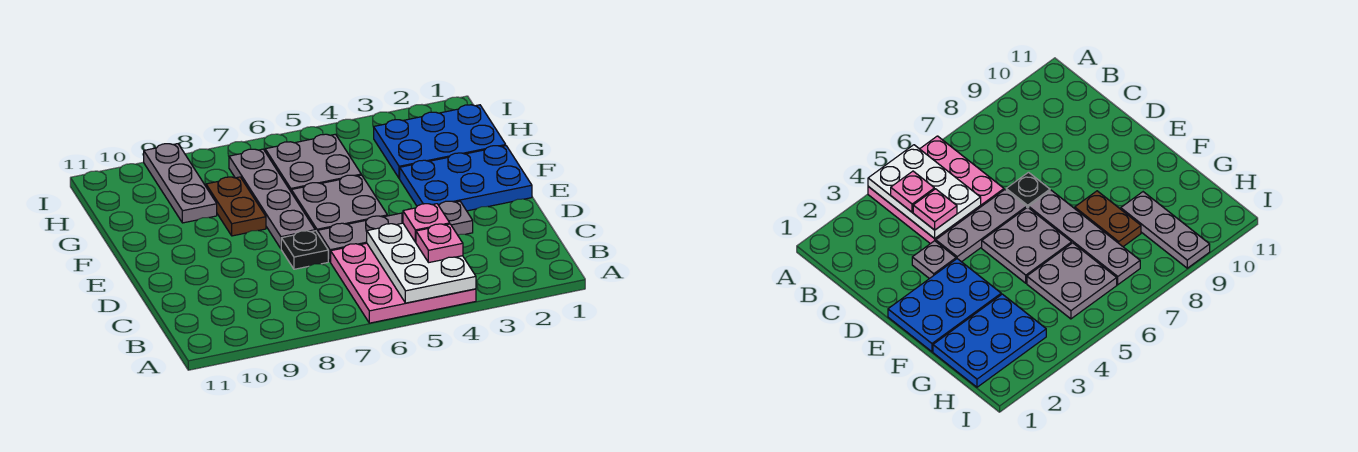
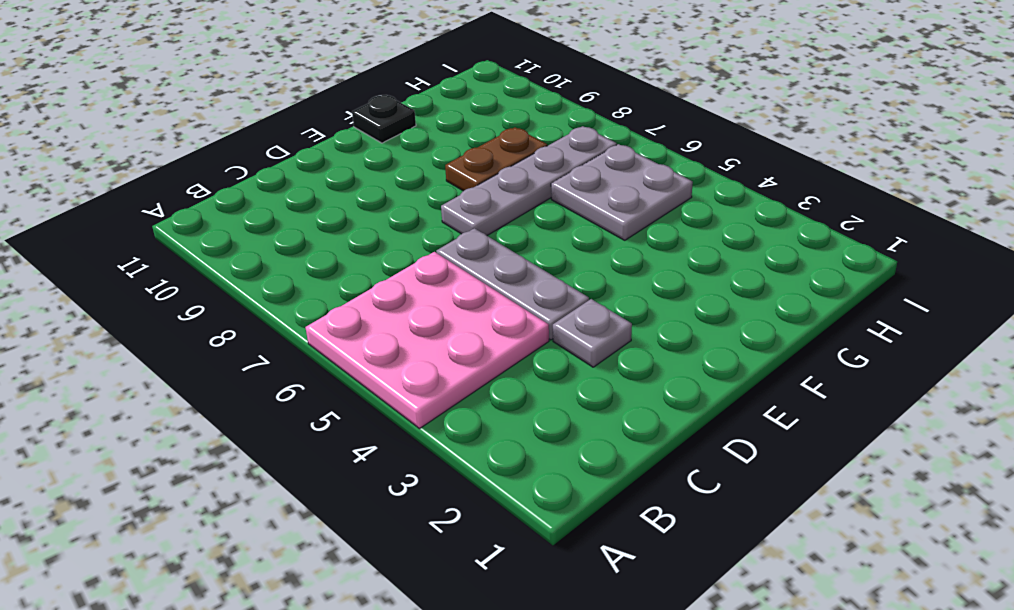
black plate F11 level 1 -> black plate D7 level 1
none -> blue plate E1:F3 level 1
none -> grey plate E5:F6 level 1
none -> blue plate G1:H3 level 1

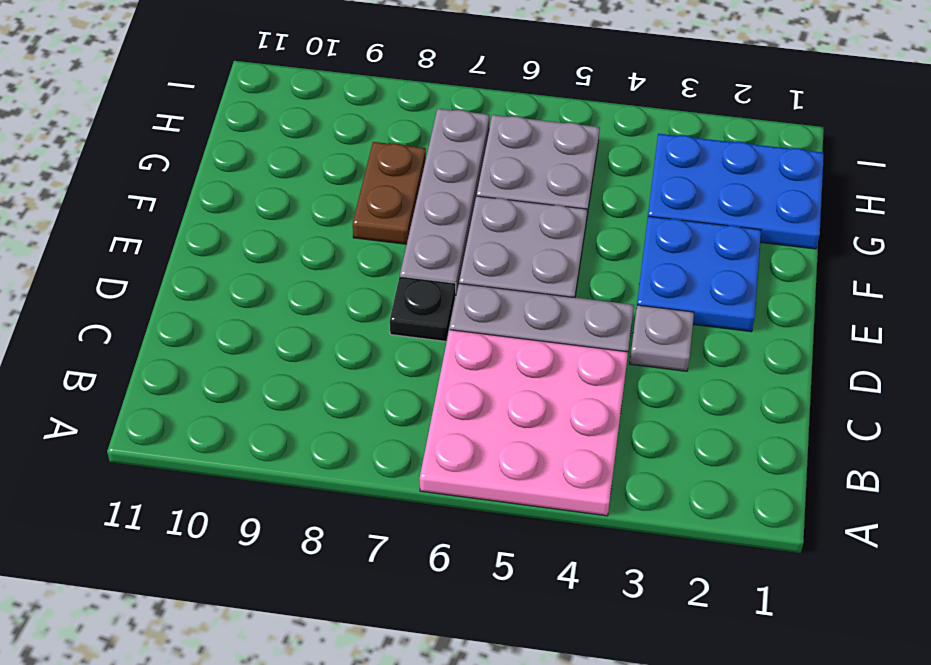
blue plate E2:F3 level 1 -> blue plate E1:F3 level 1
none -> grey plate G9:I9 level 1
none -> white plate A4:C5 level 2
none -> pink plate B4 level 3

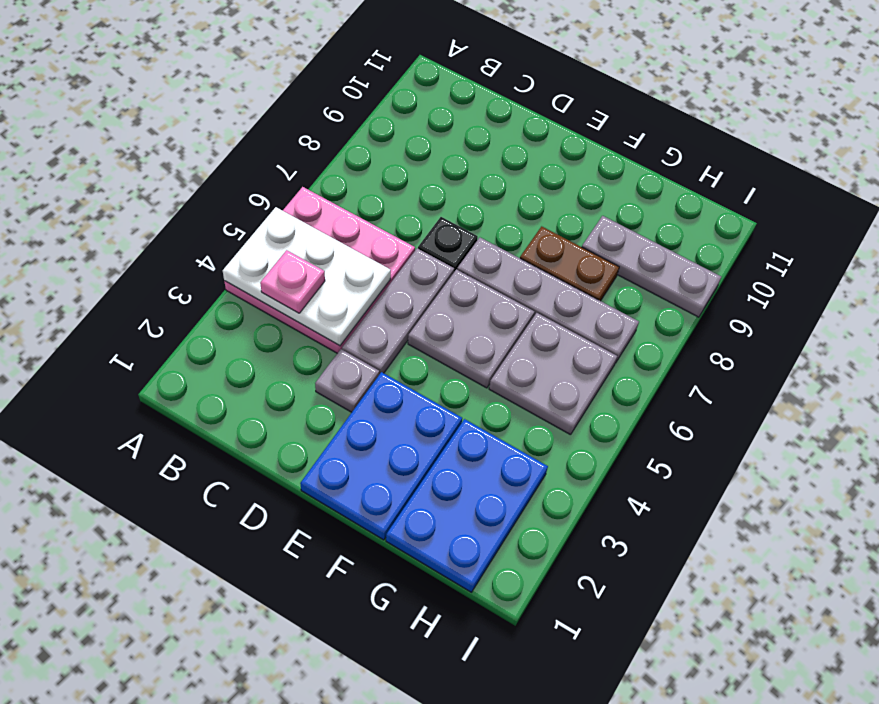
none -> pink plate C4 level 3

